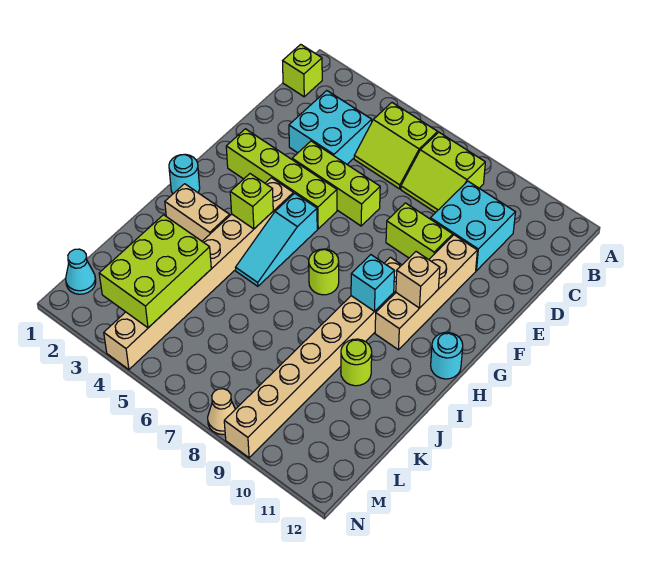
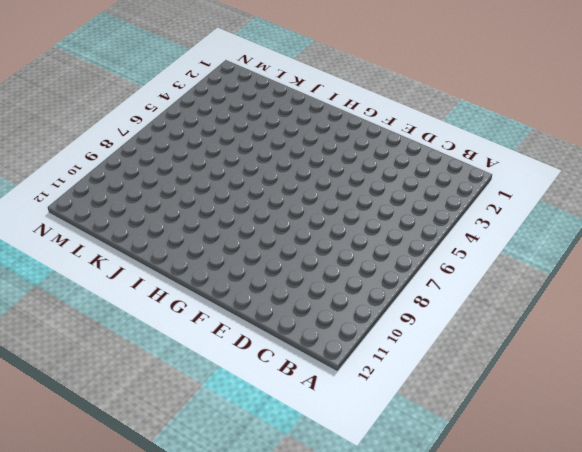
none -> lime brick B1 level 1
none -> lime slope B5:C6 level 1 top B
none -> lime slope B7:C8 level 1 top B

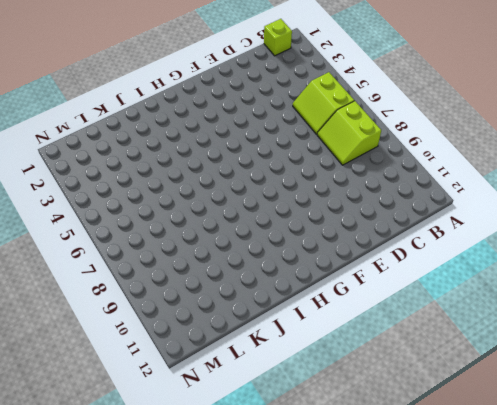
none -> cyan brick C3:D4 level 1
none -> cyan brick C9:D10 level 1
none -> lime brick E4:E6 level 1

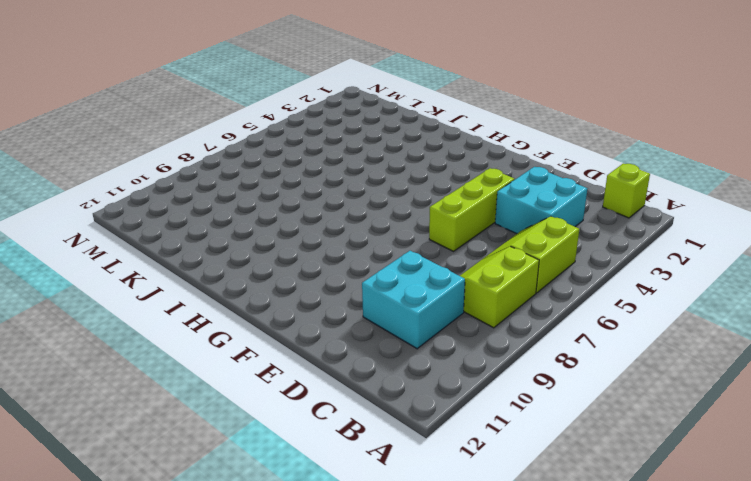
none -> lime brick E8:E9 level 1
none -> tan brick E10:H10 level 1
none -> lime brick F2:F5 level 1

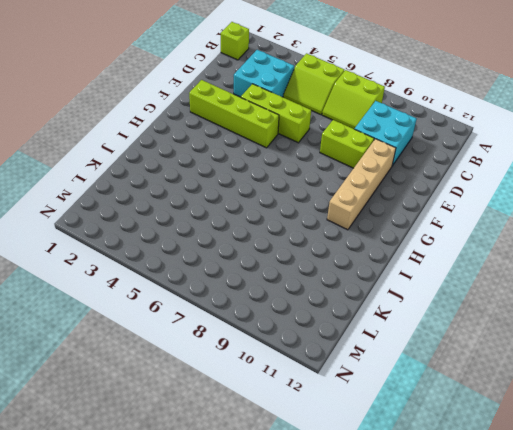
none -> tan brick G4:N4 level 1
none -> cyan slope G5:I5 level 1 top G
none -> tan brick G9:N9 level 1

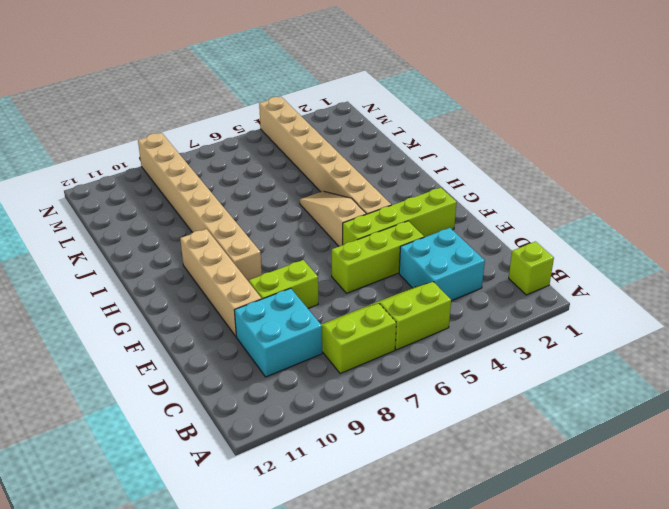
tan slope G5:I5 level 1 top G -> cyan slope G5:I5 level 1 top G
none -> cyan round brick H1 level 1
none -> lime round brick H7 level 1
none -> cyan round brick H12 level 1

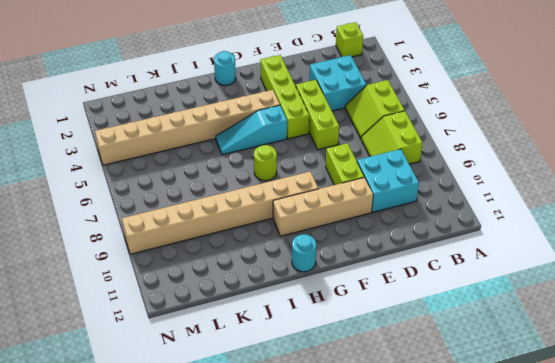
none -> tan brick I2:I3 level 1
none -> lime round brick J10 level 1
none -> cyan cone M1 level 1

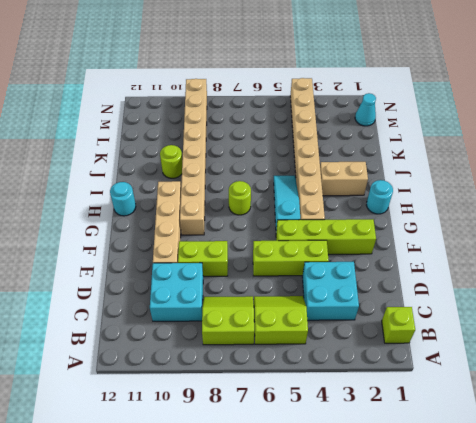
none -> tan cone N8 level 1
none -> tan brick G10 level 2
none -> lime brick H4 level 2

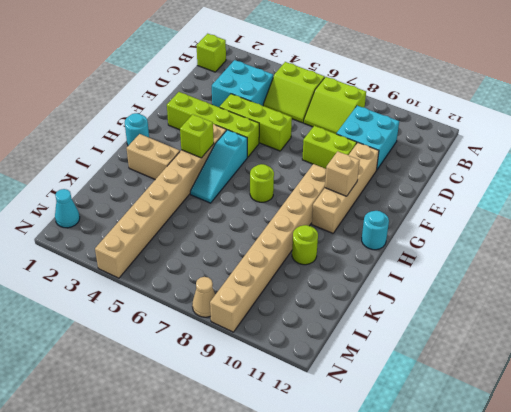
none -> cyan brick H9 level 2
none -> lime brick K3:M4 level 2

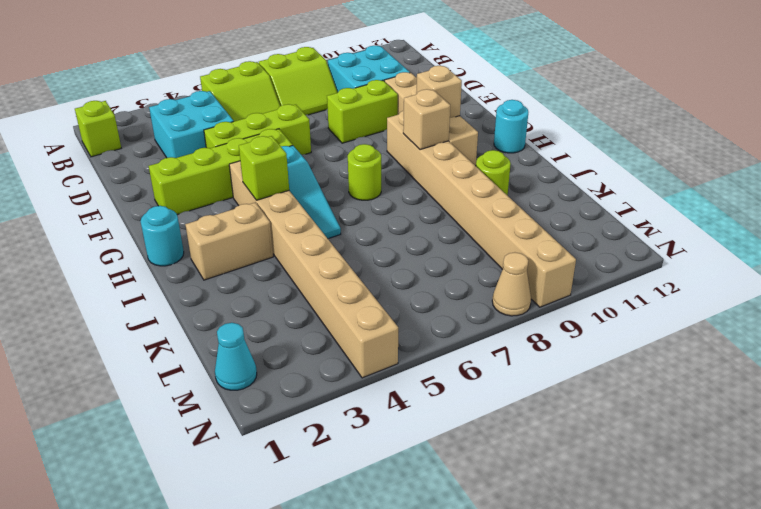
tan brick H9 level 2 -> cyan brick H9 level 2
none -> lime brick K3:M4 level 2

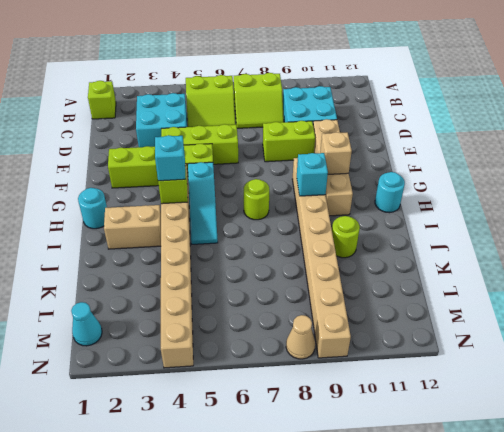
cyan brick H4 level 3 -> none
none -> lime brick K3:M4 level 2

